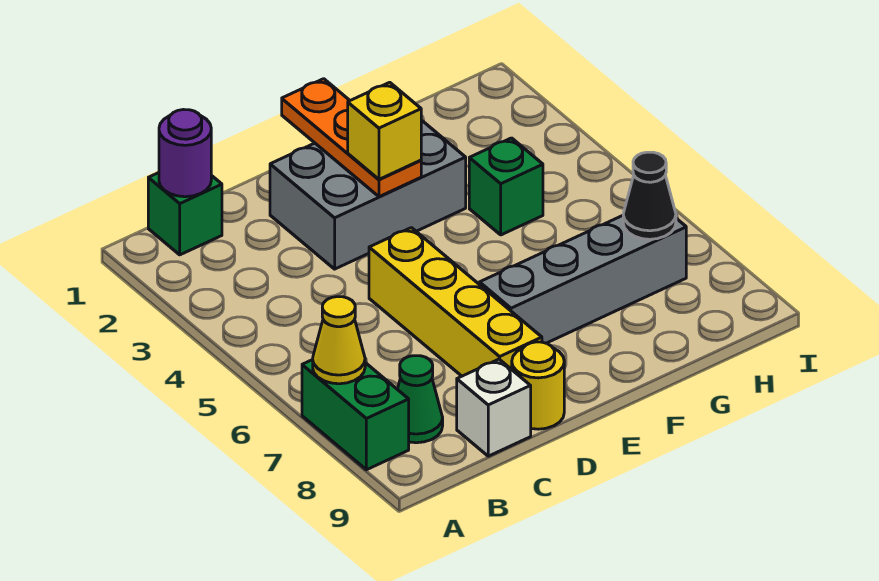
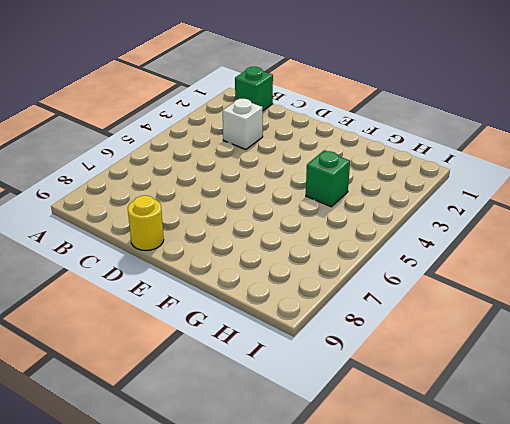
white brick C3 level 1 -> white brick C9 level 1
none -> green brick A7:A8 level 1
none -> green cone B8 level 1
none -> grey brick D2:F3 level 1

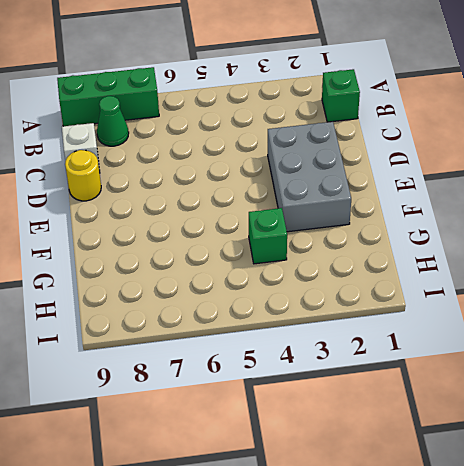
green brick A7:A9 level 1 -> green brick A7:A8 level 1
none -> yellow brick D5:D8 level 1
none -> grey brick E7:H7 level 1
none -> yellow cone A7 level 2

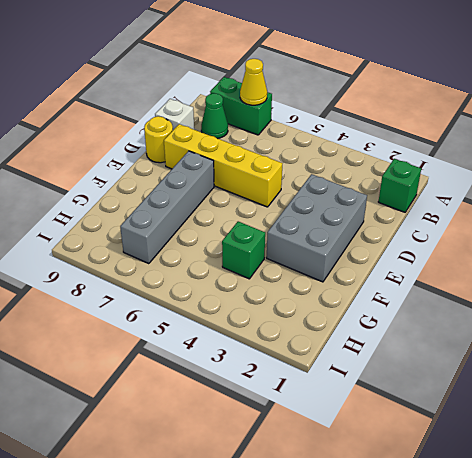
none -> purple round brick B1 level 2
none -> orange plate E1:E3 level 2
none -> black cone H7 level 2

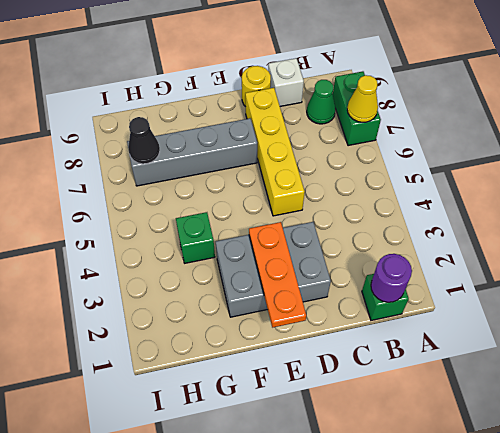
none -> yellow brick E3 level 3

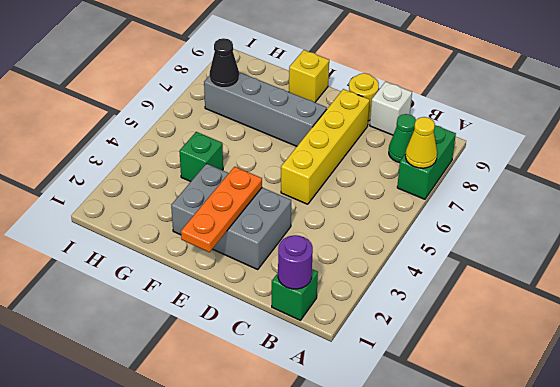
yellow brick F9 level 1 -> yellow brick E3 level 3

